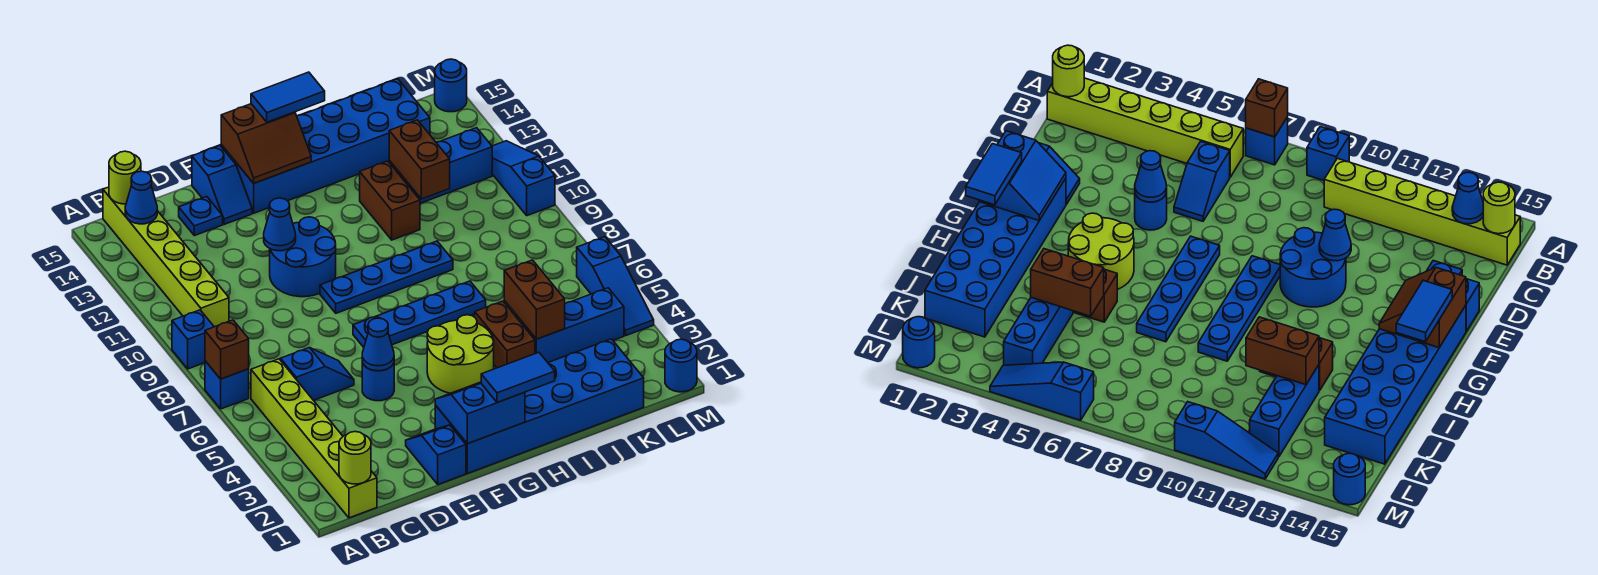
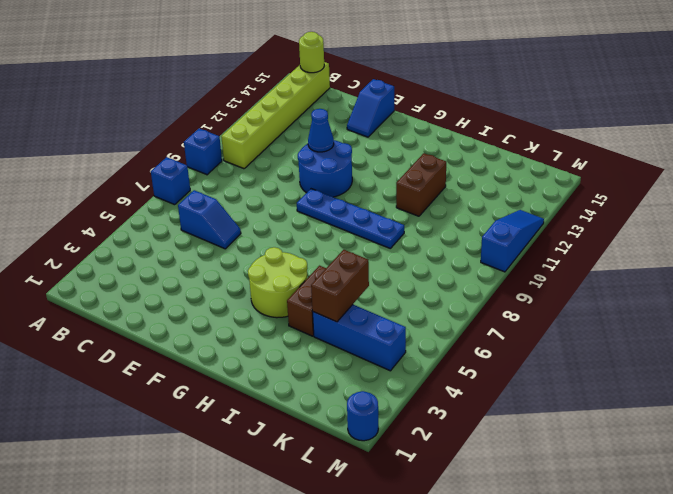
none -> lime brick B1:B6 level 1
none -> blue plate D14 level 1
none -> blue slope E1:E2 level 1 top 1
none -> blue round brick E5 level 1

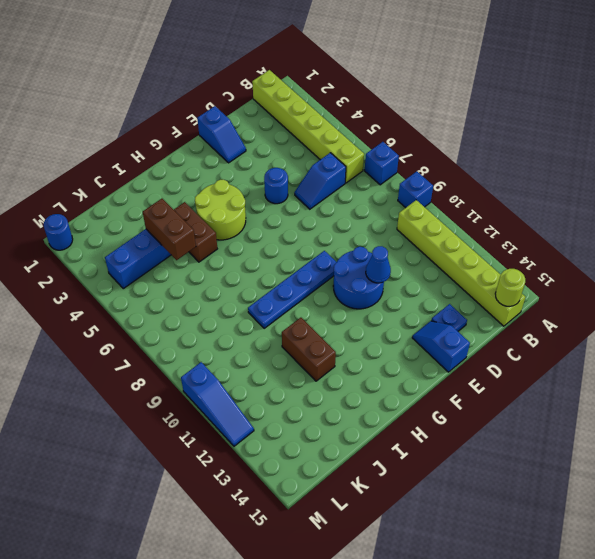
none -> blue brick F1:K2 level 1
none -> blue plate F7:I7 level 1
none -> blue brick F14:K15 level 1
none -> blue brick J12:L12 level 1

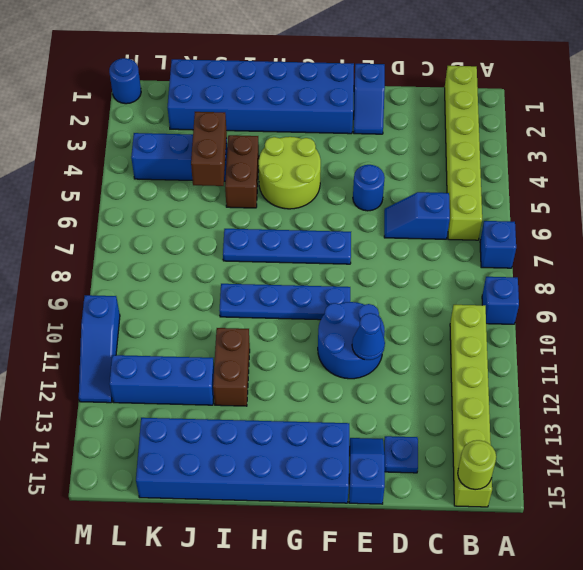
none -> blue slope M4:M6 level 1 top 6
none -> blue round brick M15 level 1
none -> brown brick A7 level 2
none -> lime round brick B1 level 2

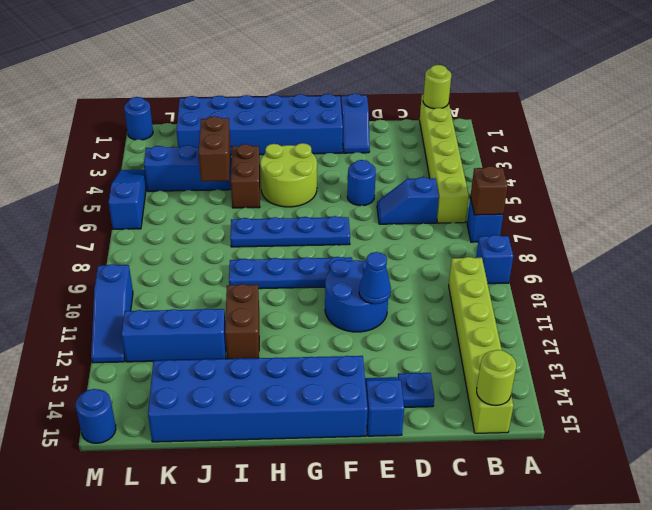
none -> blue cone B14 level 2
none -> blue cone E5 level 2
none -> blue slope F1:G2 level 2 top 1
none -> brown slope F14:G15 level 2 top 15

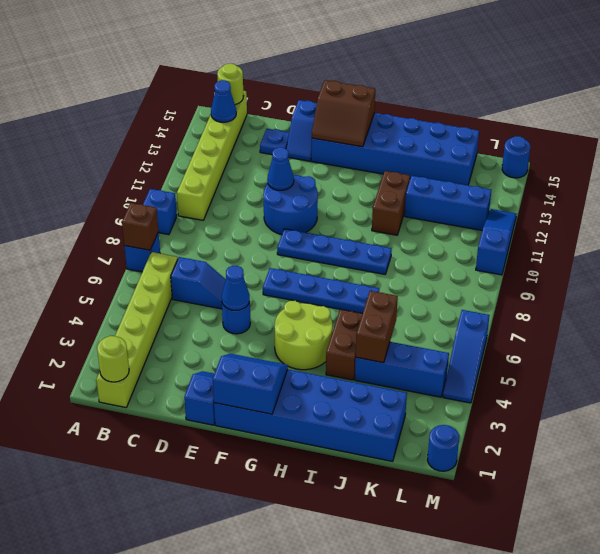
none -> brown brick J11:J12 level 2
none -> blue tile G1:H1 level 3
none -> blue tile G15:H15 level 3

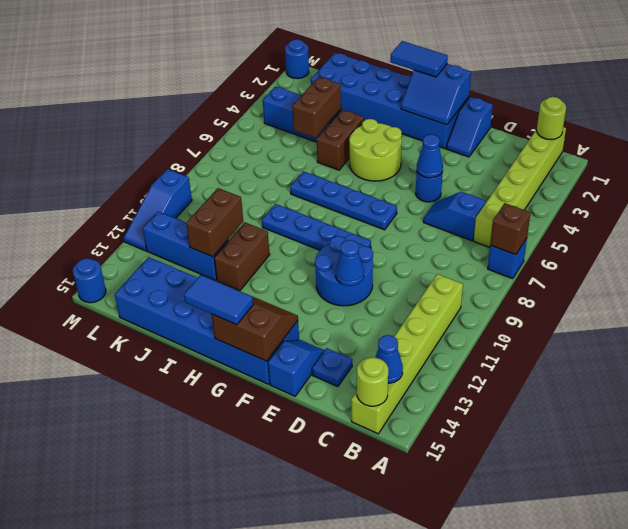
none -> blue brick A9 level 1
none -> blue slope M4:M6 level 1 top 6

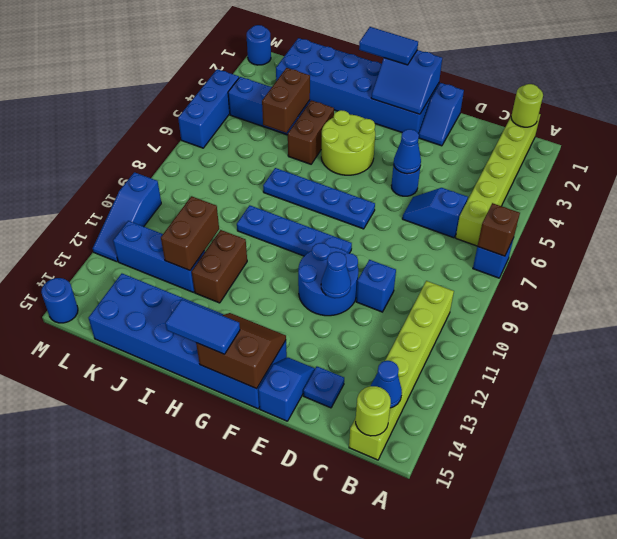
blue brick D10 level 1 -> blue brick A9 level 1
blue brick M4:M6 level 1 -> blue slope M4:M6 level 1 top 6

